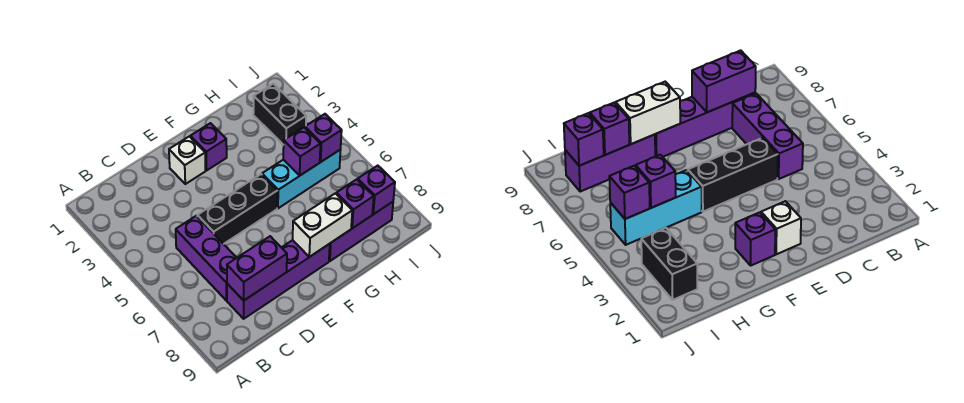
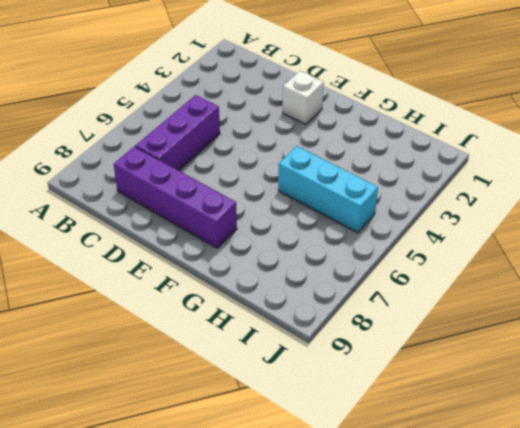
none -> black brick D5:F5 level 1
none -> purple brick F2 level 1
none -> purple brick G8:I8 level 1

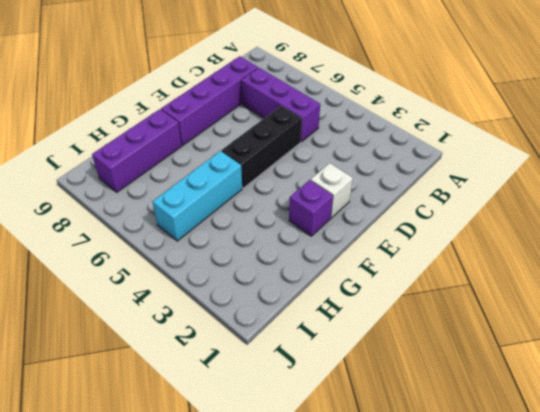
none -> black brick I2:I3 level 1
none -> purple brick C8:D8 level 2
none -> white brick F8:G8 level 2

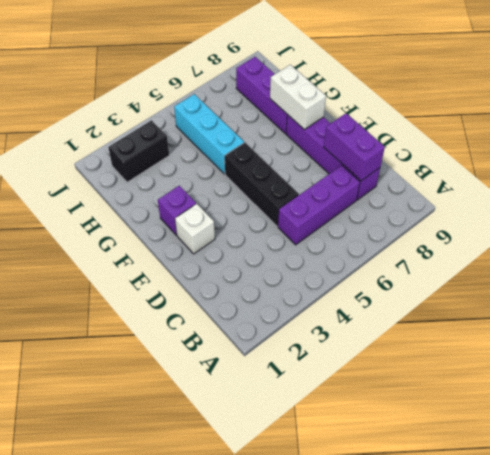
none -> purple brick H5 level 2
none -> purple brick H8 level 2
none -> purple brick I5 level 2

